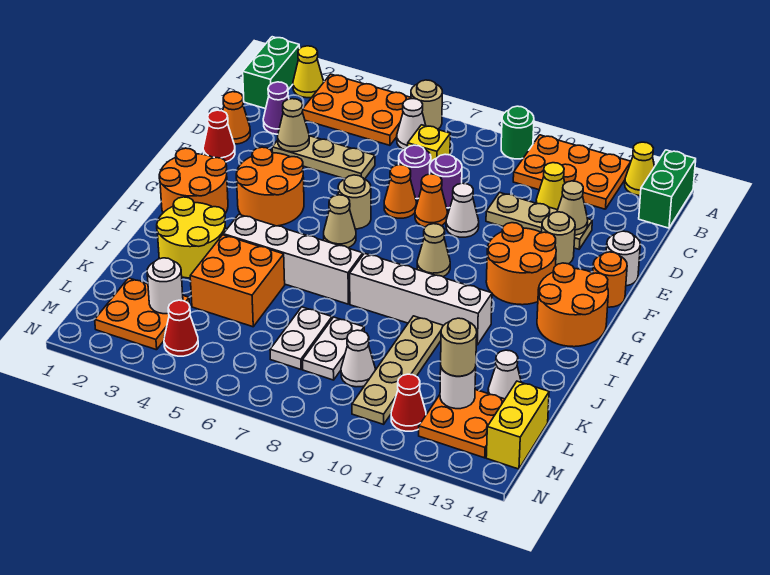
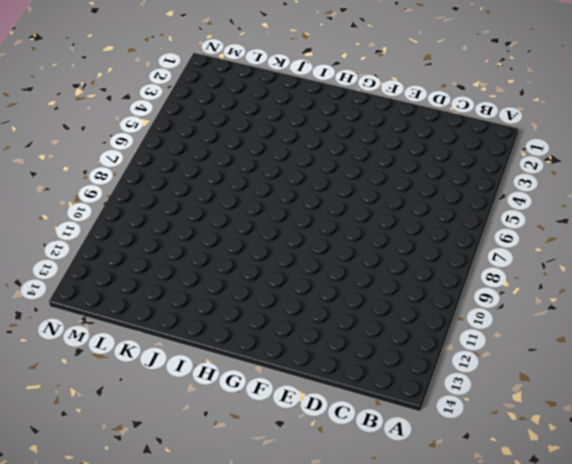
none -> green brick A1:B1 level 1
none -> yellow cone A2 level 1
none -> orange plate A3:B5 level 1
none -> tan round brick A6 level 1

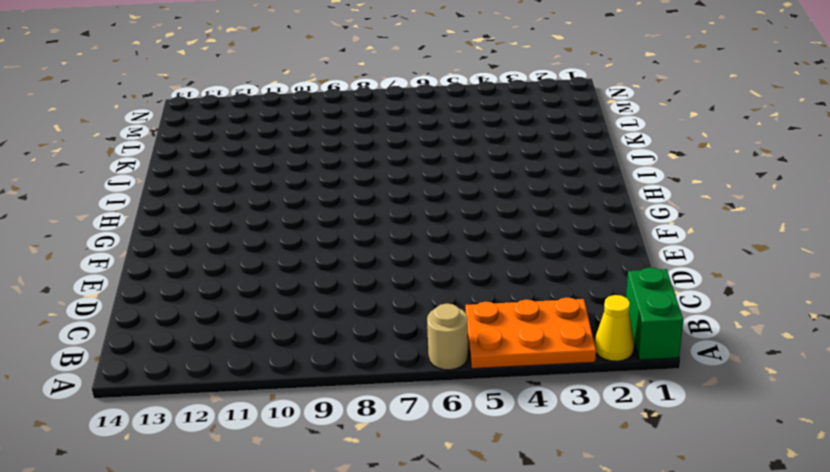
none -> green round brick A9 level 1
none -> orange plate A10:B12 level 1
none -> yellow cone A13 level 1
none -> green brick A14:B14 level 1

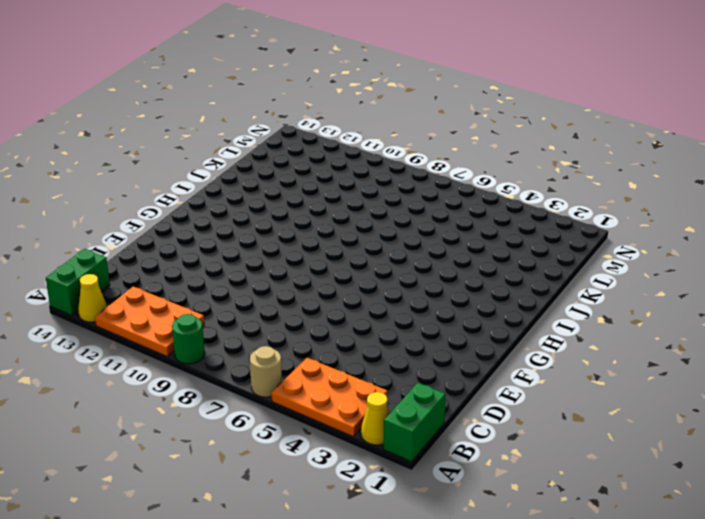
none -> white cone B6 level 1
none -> purple cone C2 level 1
none -> yellow brick C7 level 1
none -> yellow cone C11 level 1

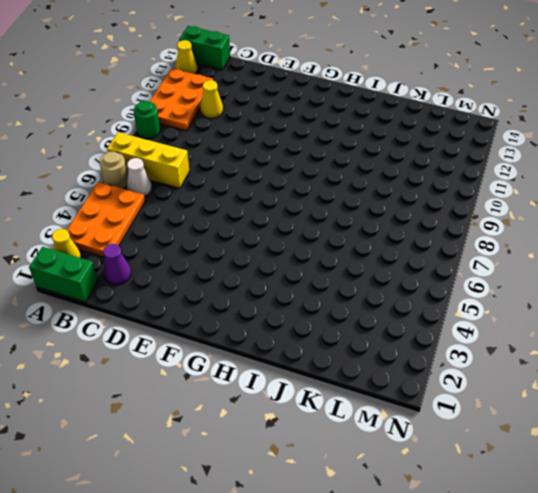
yellow brick A7:C7 level 1 -> yellow brick C7 level 1
none -> orange cone D1 level 1
none -> tan plate D3:D5 level 1
none -> purple round brick D7 level 1
none -> purple round brick D8 level 1

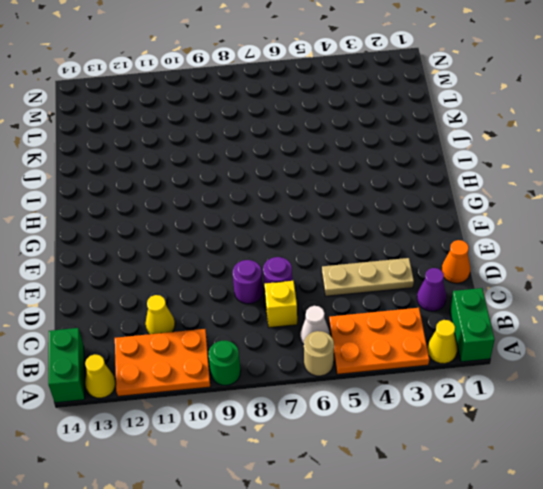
none -> tan plate D10:D12 level 1
none -> red cone E1 level 1
none -> orange cone E7 level 1
none -> orange cone E8 level 1

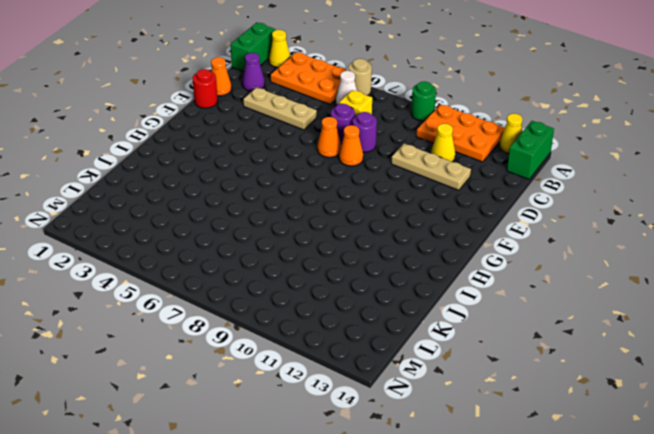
red round brick E1 level 1 -> red cone E1 level 1
none -> white cone E9 level 1
none -> tan round brick E12 level 1
none -> white round brick E14 level 1
none -> orange round brick F3:G4 level 1

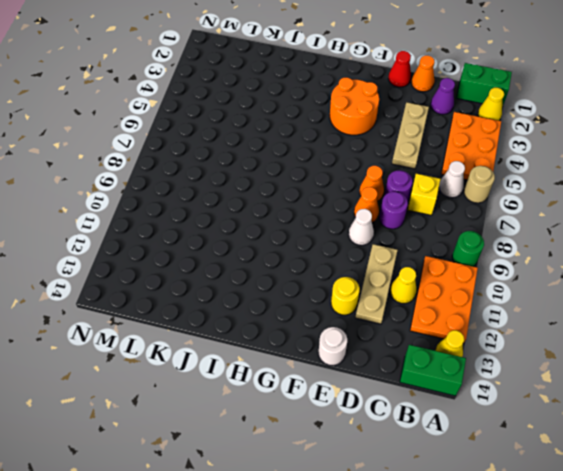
yellow round brick E12 level 1 -> tan round brick E12 level 1
none -> tan round brick F6 level 1
none -> orange round brick F11:G12 level 1
none -> orange round brick F14 level 1
none -> orange round brick G1:H2 level 1

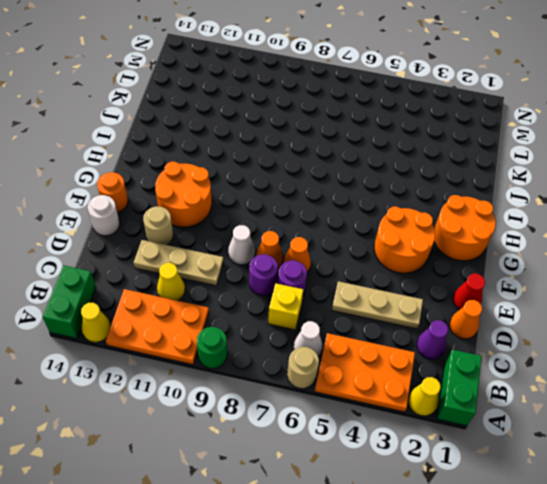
none -> tan round brick F6 level 1
none -> tan cone G6 level 1
none -> tan cone G9 level 1
none -> orange round brick G13:H14 level 1

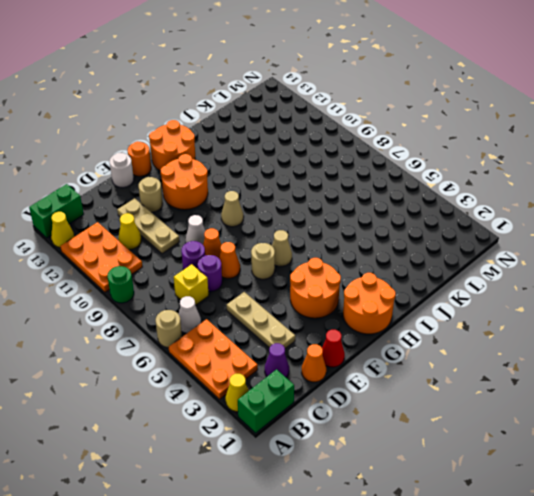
none -> yellow round brick I2:J3 level 1
none -> white brick I4:I7 level 1
none -> white brick I8:I11 level 1
none -> orange brick J4:K5 level 1

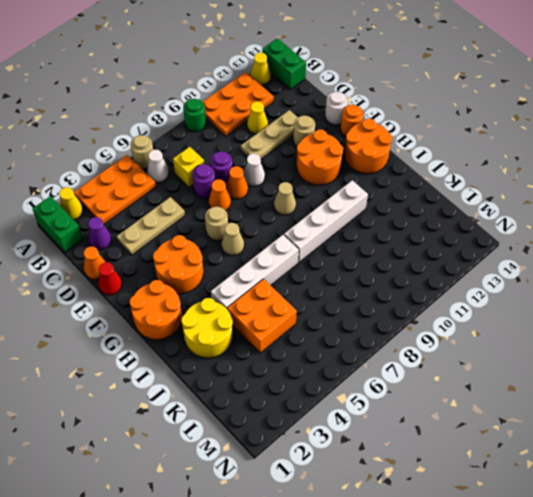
none -> tan plate J10:M10 level 1
none -> white plate K7:L7 level 1
none -> white plate K8:L8 level 1
none -> white cone K13 level 1

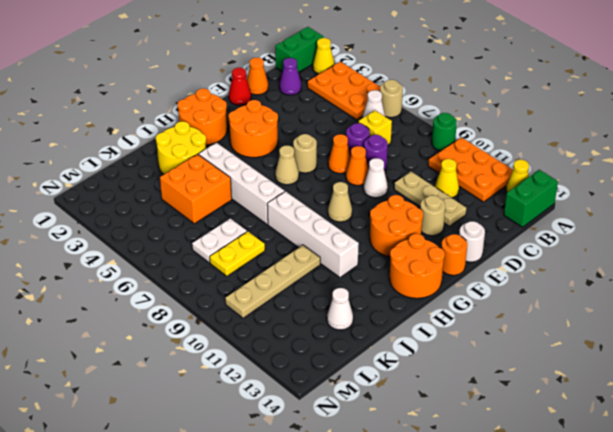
yellow plate K8:L8 level 1 -> white plate K8:L8 level 1
none -> tan plate D3:D5 level 1
none -> orange plate L2:M3 level 1
none -> white cone L9 level 1
none -> orange plate L12:M13 level 1

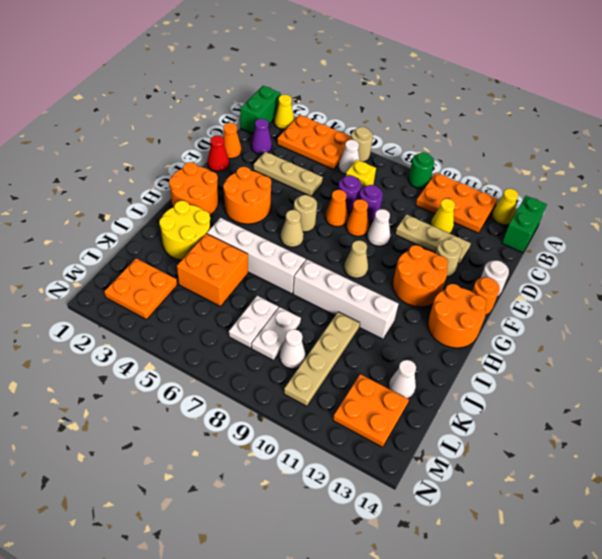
none -> yellow brick L14:M14 level 1
none -> red cone M4 level 1
none -> red cone M11 level 1
none -> tan cone D3 level 2

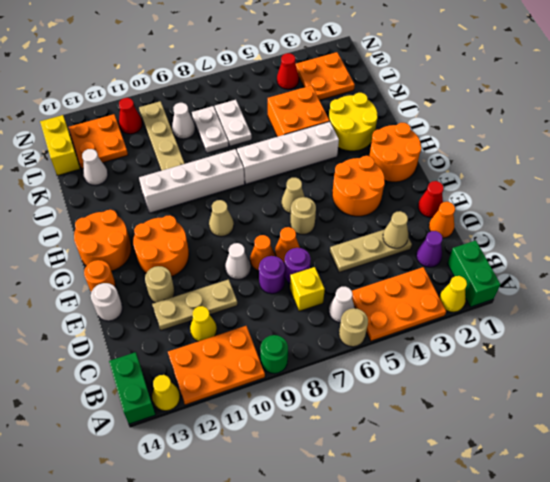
none -> tan cone D12 level 2
none -> white round brick L3 level 2
none -> white round brick L12 level 2
none -> tan round brick L12 level 3

